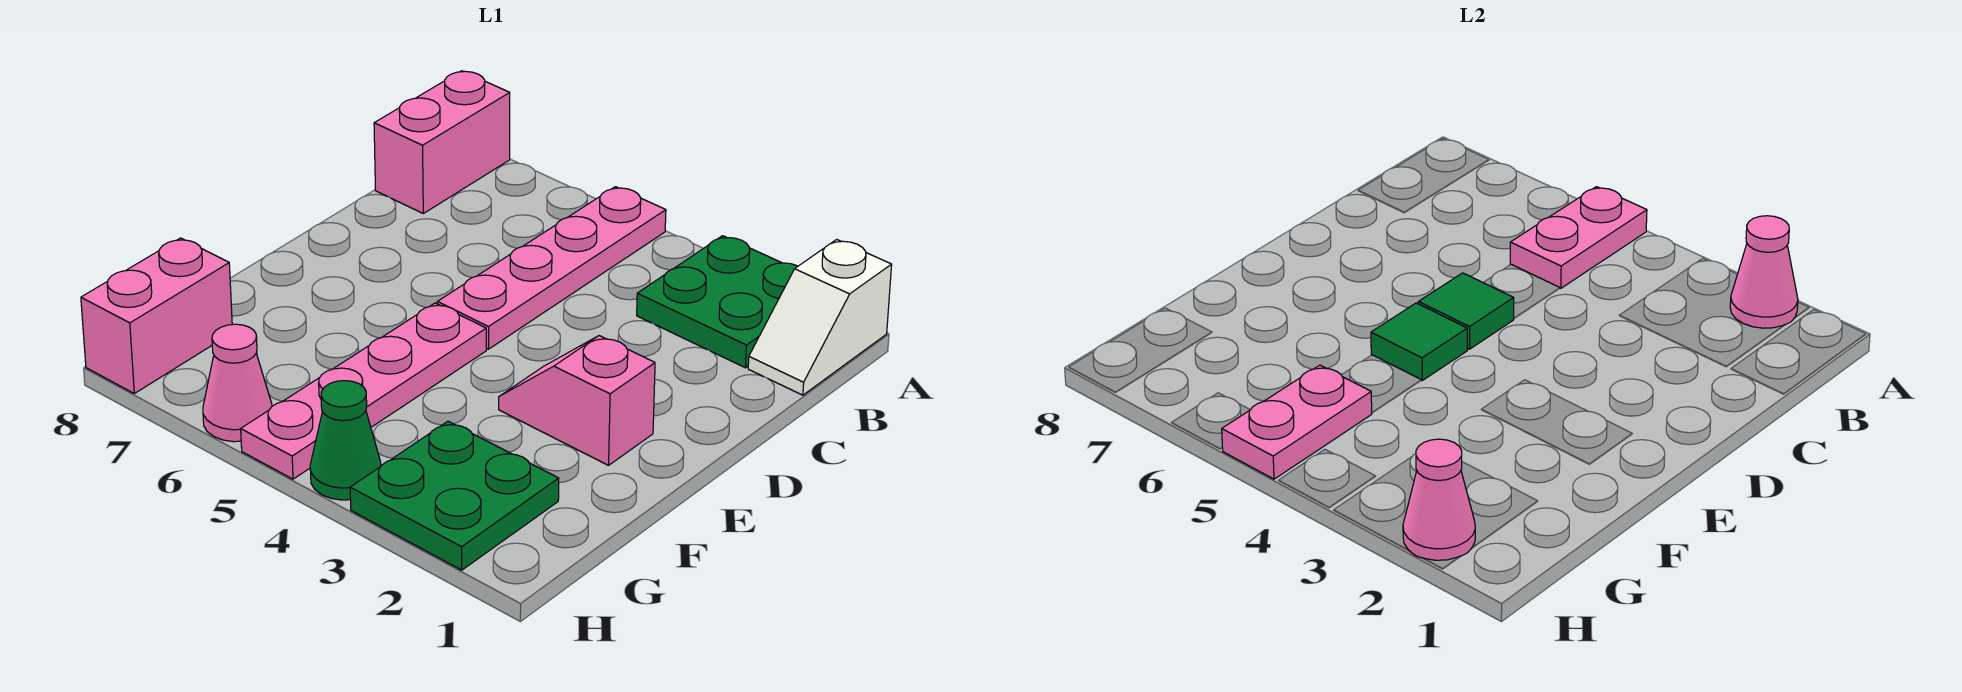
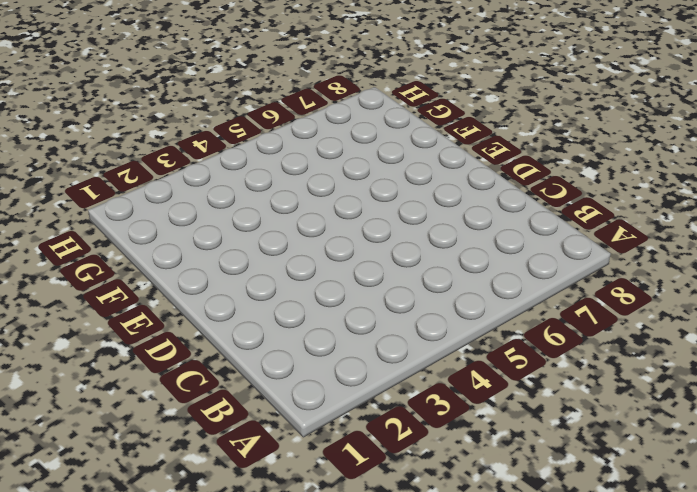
none -> white slope A1:B1 level 1 top A
none -> green plate A2:B3 level 1
none -> pink plate A5:D5 level 1

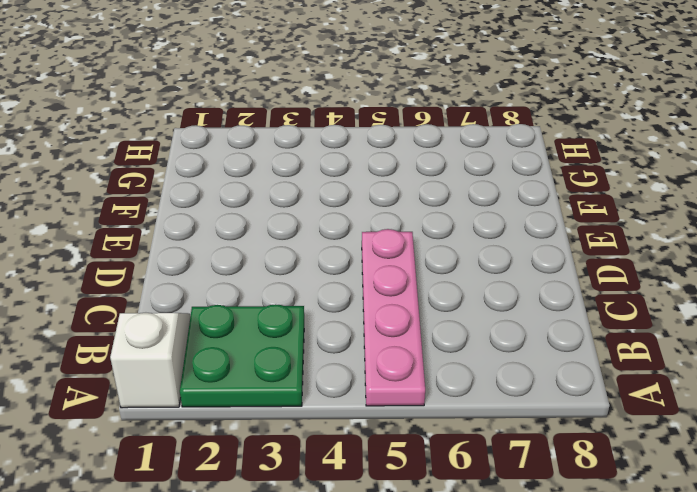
none -> pink brick A8:B8 level 1
none -> pink slope E2:E3 level 1 top 2
none -> pink plate E5:H5 level 1

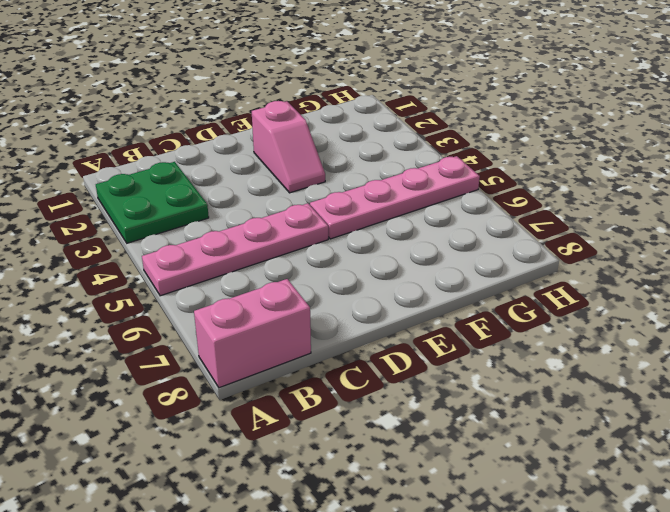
none -> white slope A1:B1 level 1 top A
none -> green plate G2:H3 level 1
none -> pink brick G8:H8 level 1

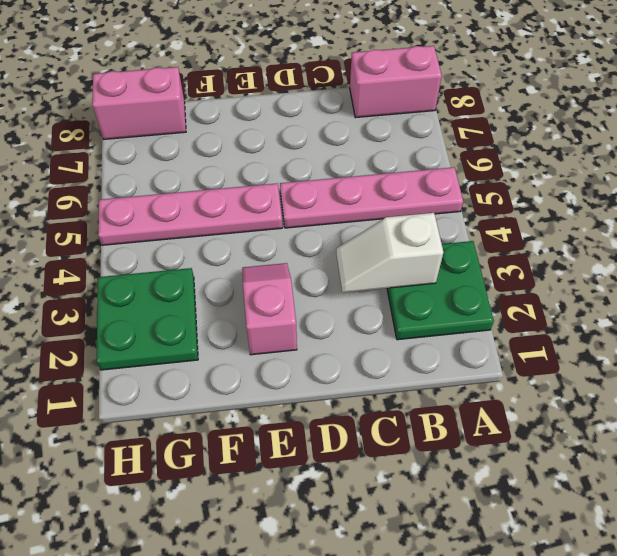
white slope B3:C3 level 2 top B -> white slope A1:B1 level 1 top A
none -> green cone H4 level 1
none -> pink cone H6 level 1
none -> pink cone A2 level 2

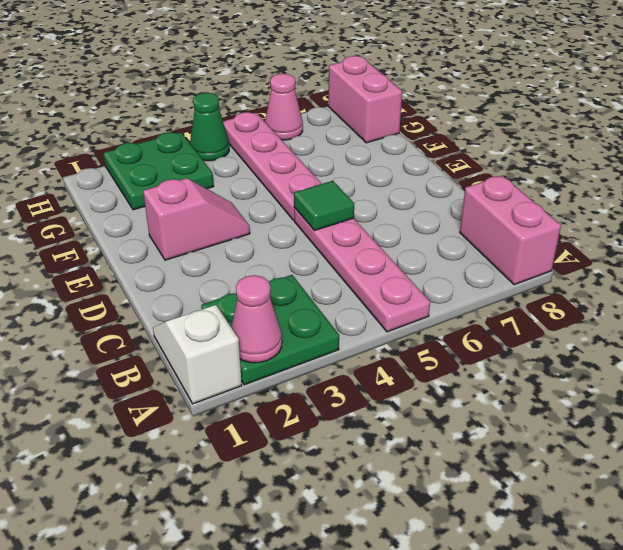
none -> pink plate A5:B5 level 2
none -> green tile E5 level 2
none -> pink plate G5:H5 level 2

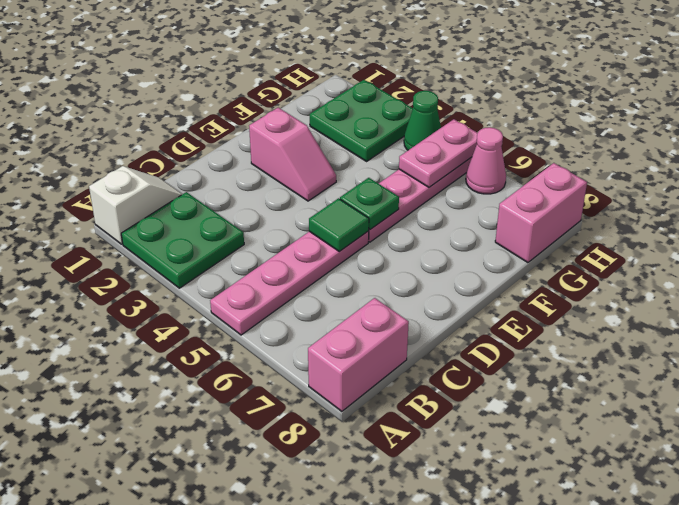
green plate E5 level 2 -> green tile E5 level 2
none -> pink cone A2 level 2
none -> pink plate A5:B5 level 2
none -> pink cone H2 level 2

